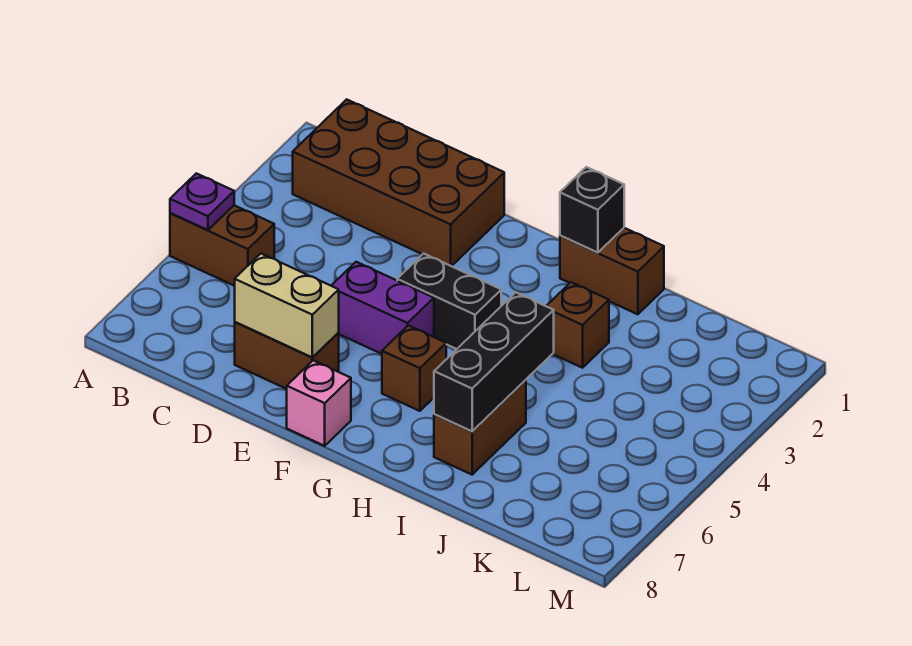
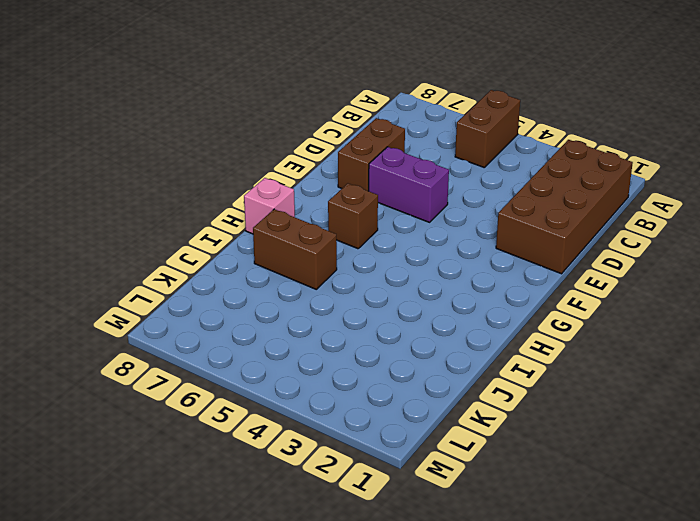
purple brick E5:E6 level 1 -> purple brick E5:F5 level 1
pink brick H8 level 1 -> pink brick F8 level 1
none -> black brick F4:G4 level 1
none -> brown brick H1:I1 level 1
none -> brown brick I3 level 1

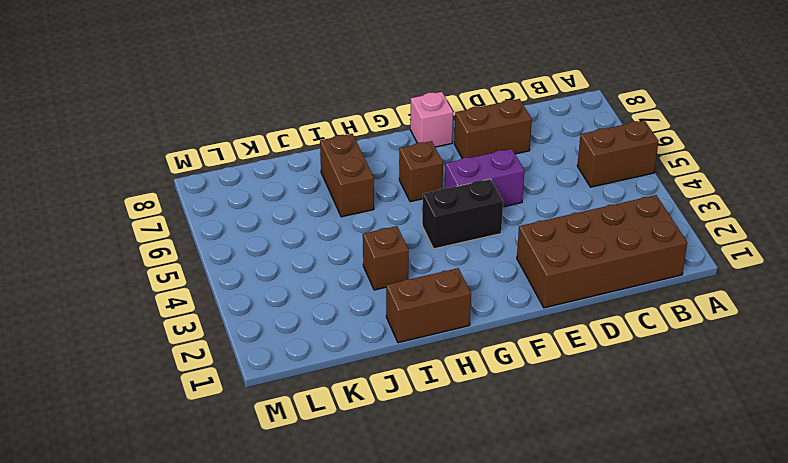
none -> purple plate A5 level 2
none -> tan brick D7:E7 level 2
none -> black brick H1 level 2

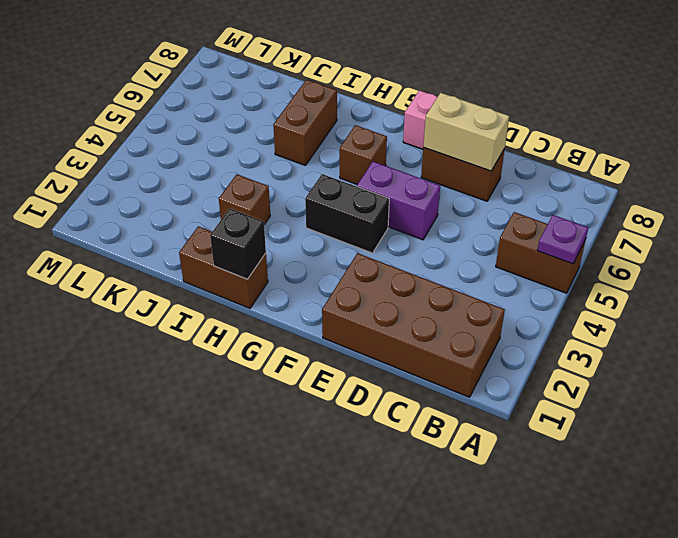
none -> black brick I5:I7 level 2

